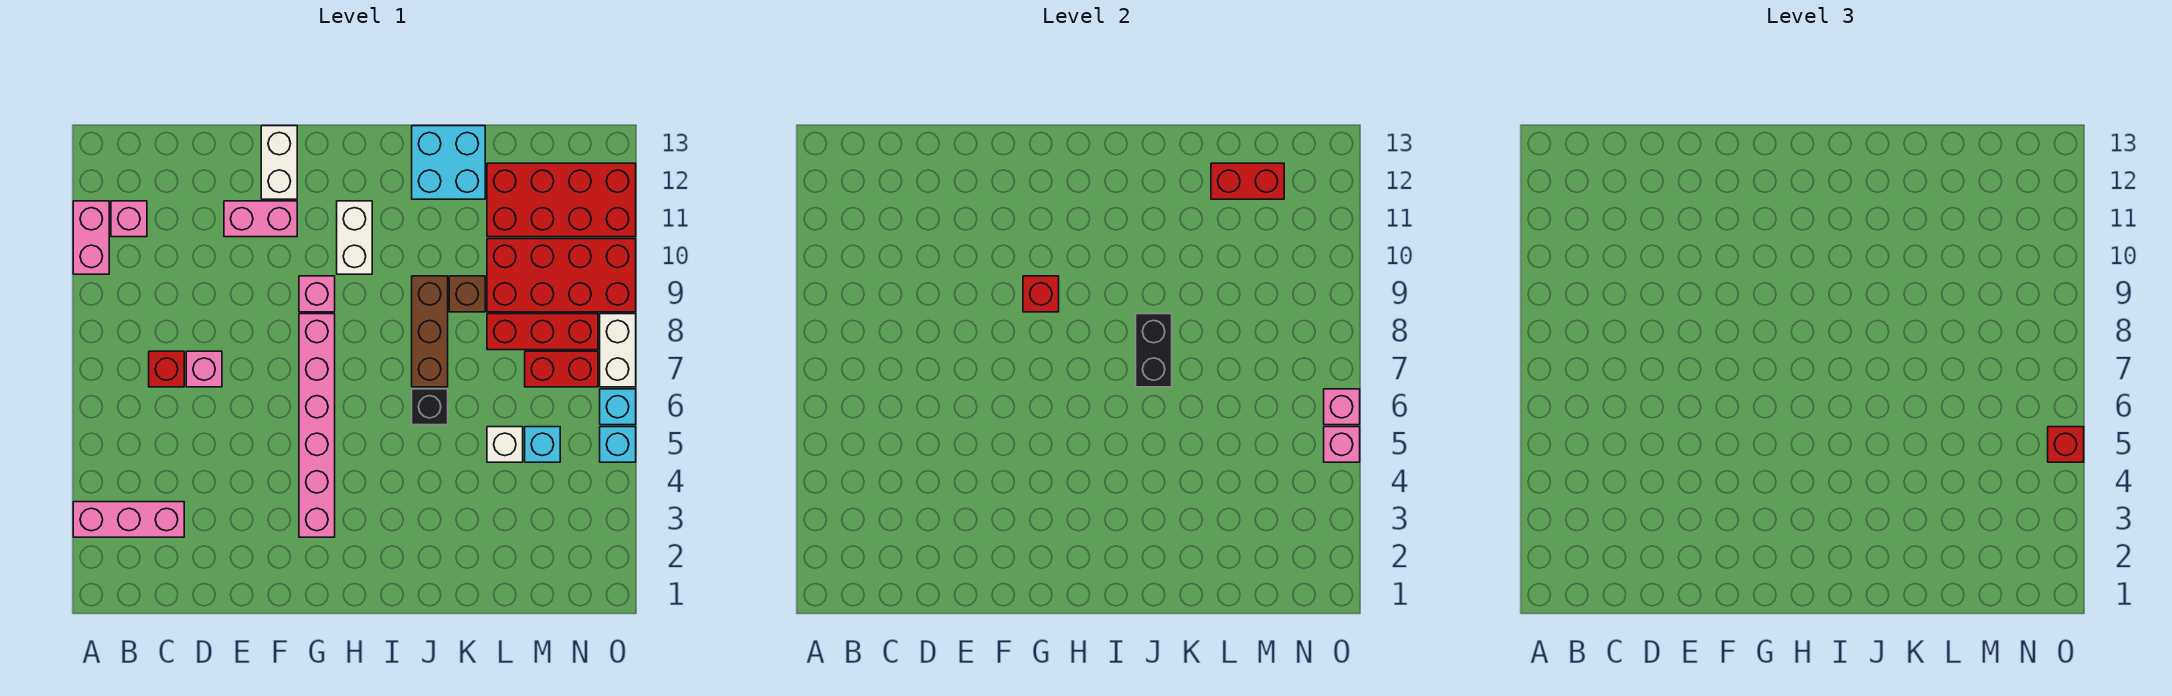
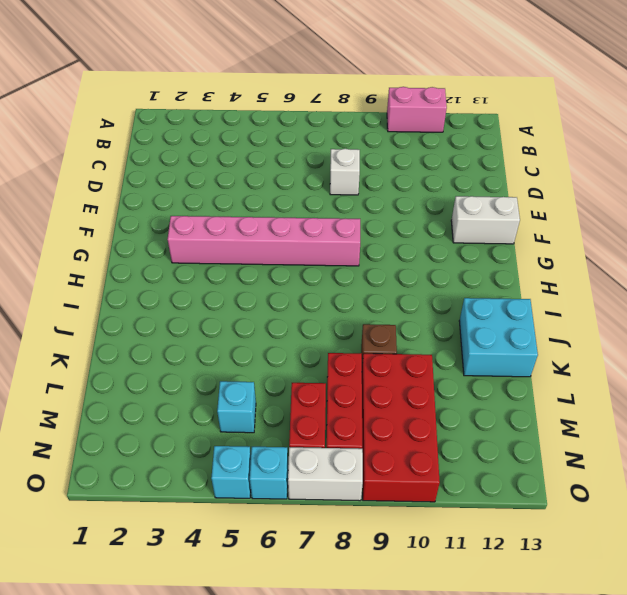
white brick D8 level 1 -> white brick L5 level 1
none -> pink brick A3:C3 level 1
none -> pink brick B11 level 1
none -> red brick C7 level 1

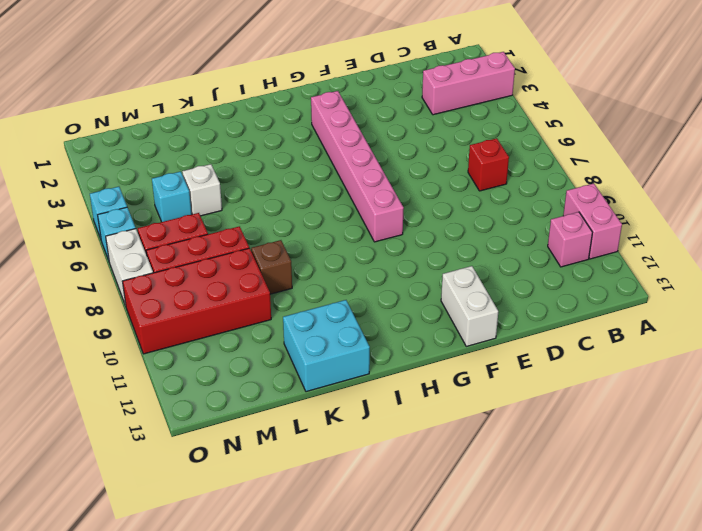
none -> pink brick D7 level 1
none -> pink brick E11:F11 level 1
none -> pink brick G9 level 1

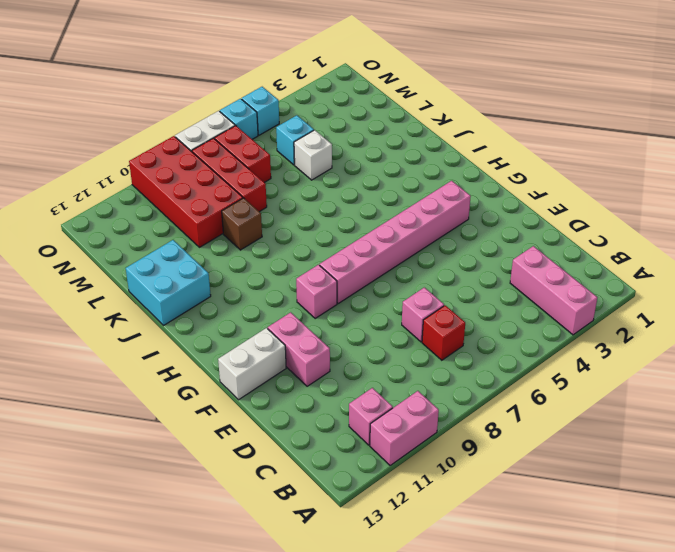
none -> white brick H10:H11 level 1
none -> black brick J6 level 1
none -> brown brick J7:J9 level 1

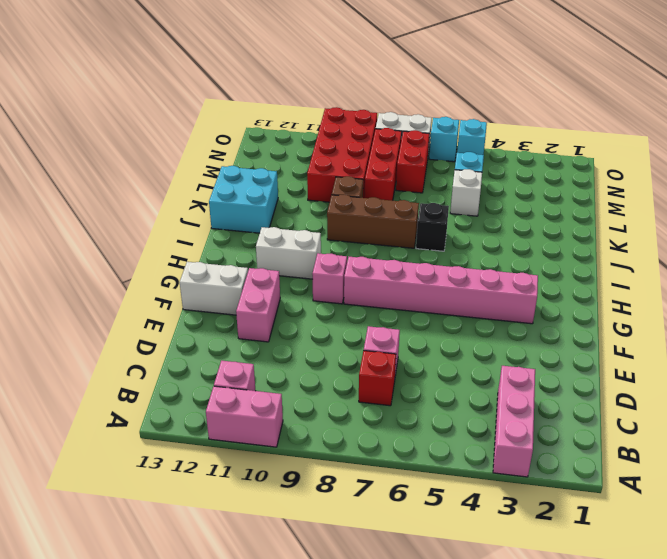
none -> red brick L11:O12 level 1
none -> red brick G9 level 2
none -> black brick J7:J8 level 2

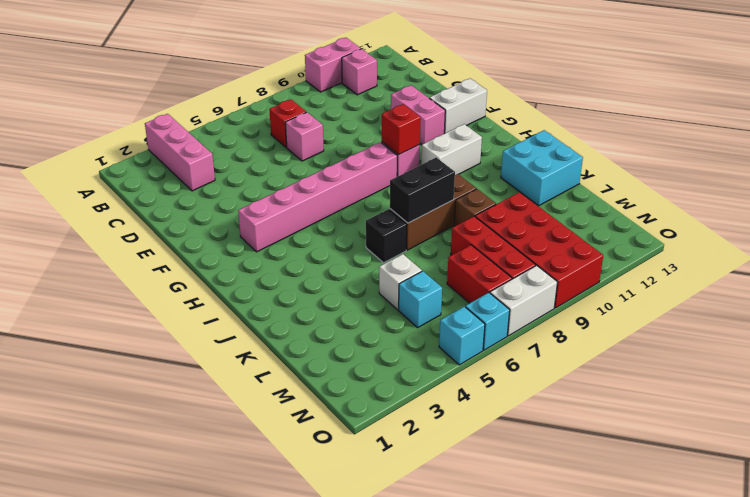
none -> red brick L11:O12 level 1
none -> red brick L12:M12 level 2
none -> pink brick O5 level 2

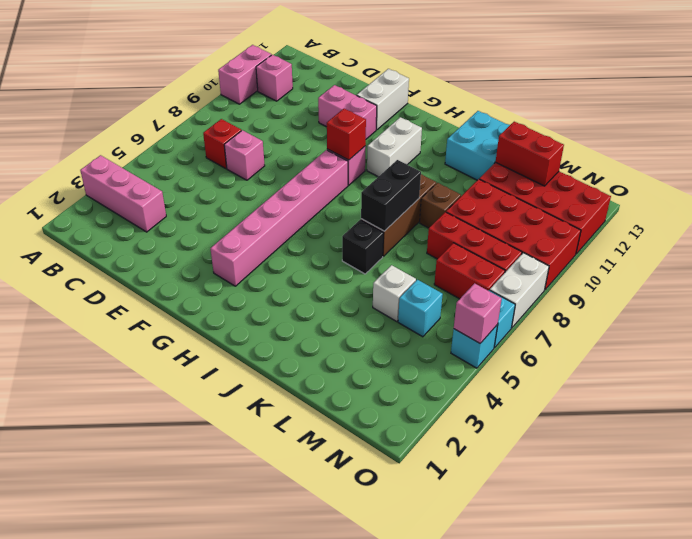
none -> pink brick O6 level 2
none -> red brick O5 level 3

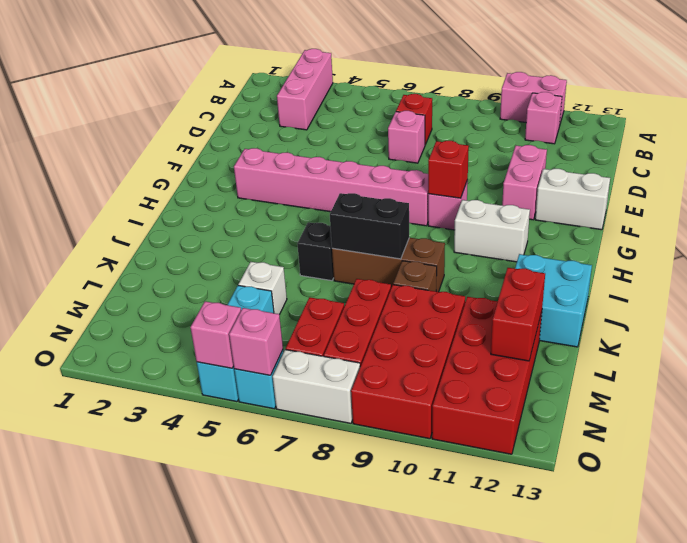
none -> red brick O5 level 3

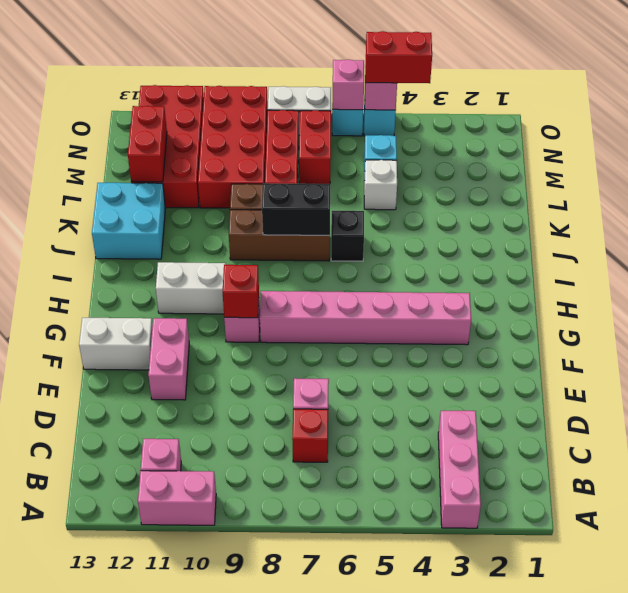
red brick O4:O5 level 3 -> red brick O5 level 3

